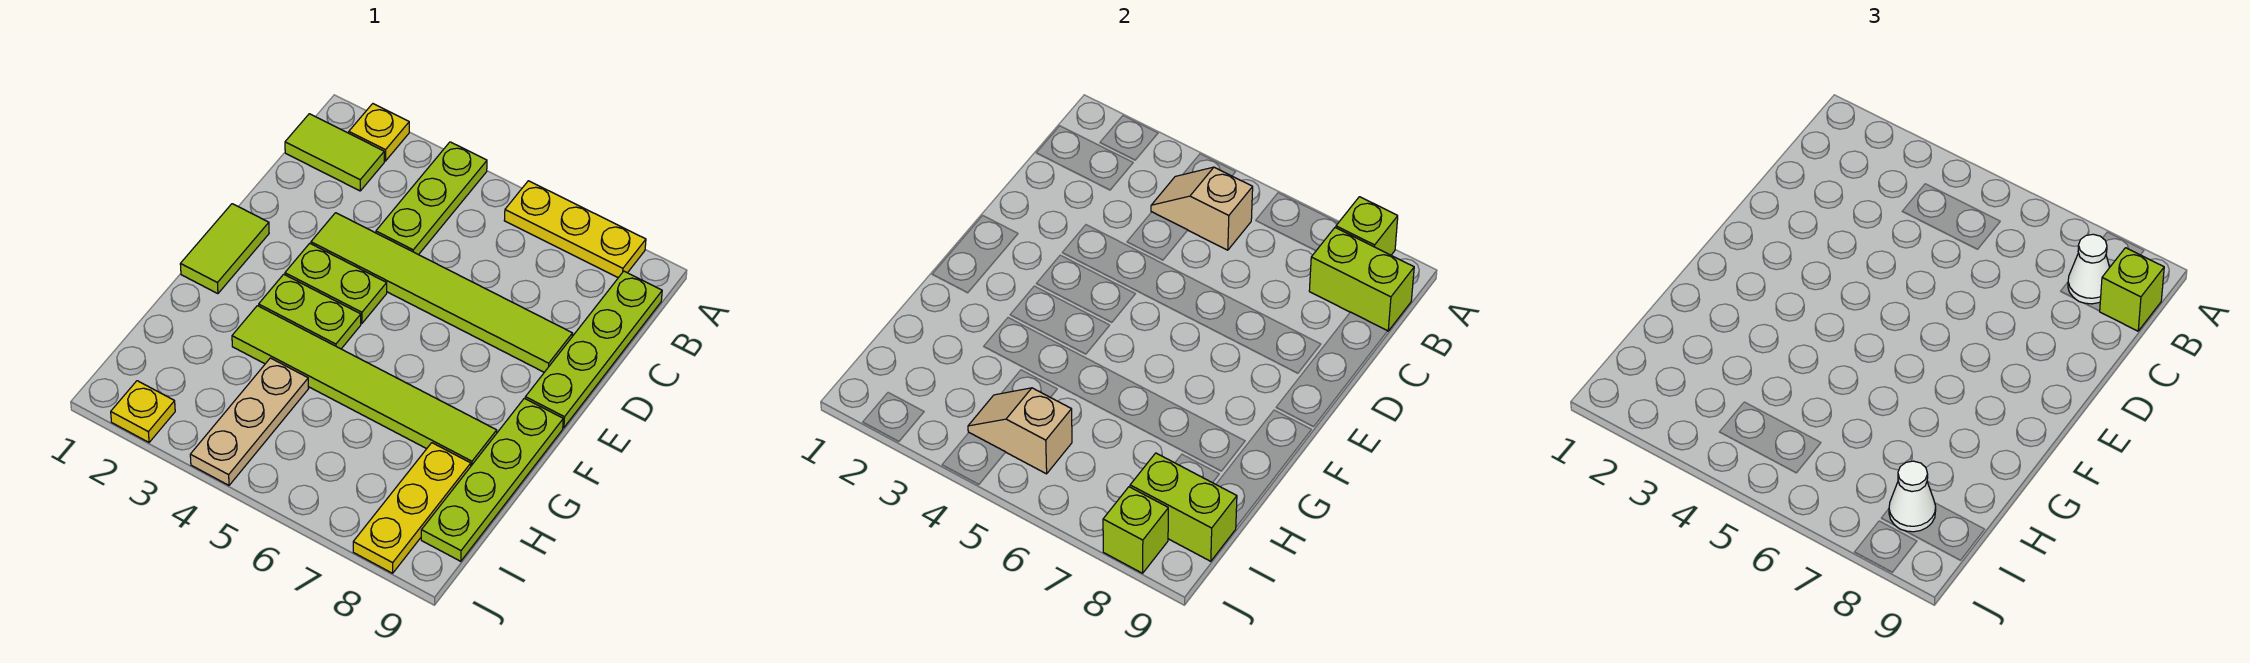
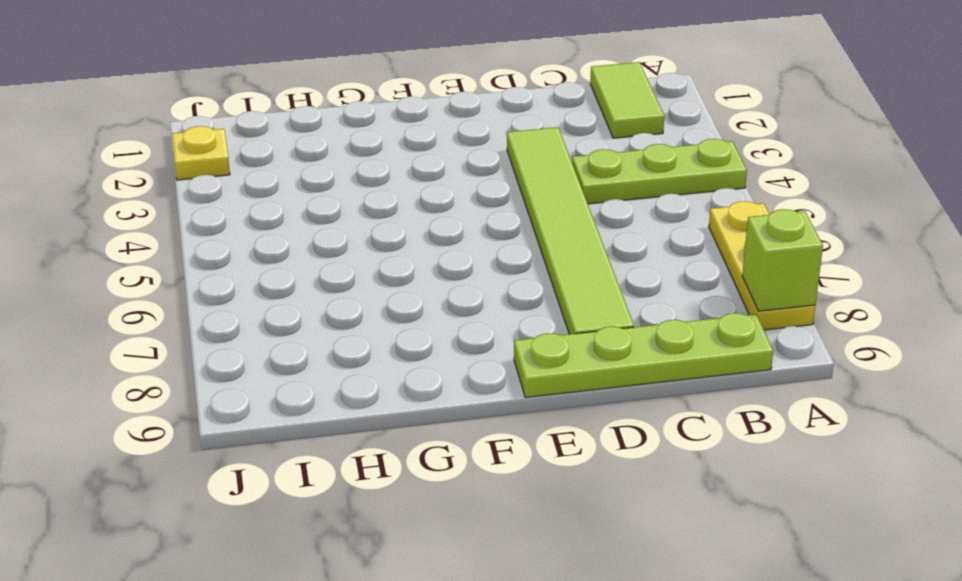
none -> yellow plate A2 level 1
none -> lime tile E1:F1 level 1
none -> lime plate E3:E4 level 1

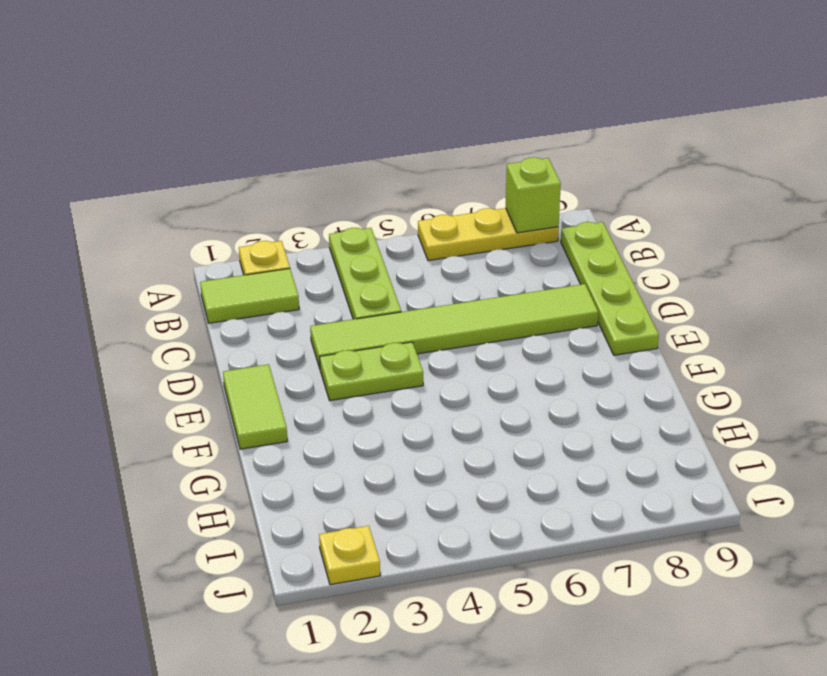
none -> lime plate F3:F4 level 1
none -> lime plate F9:I9 level 1
none -> lime tile G3:G8 level 1

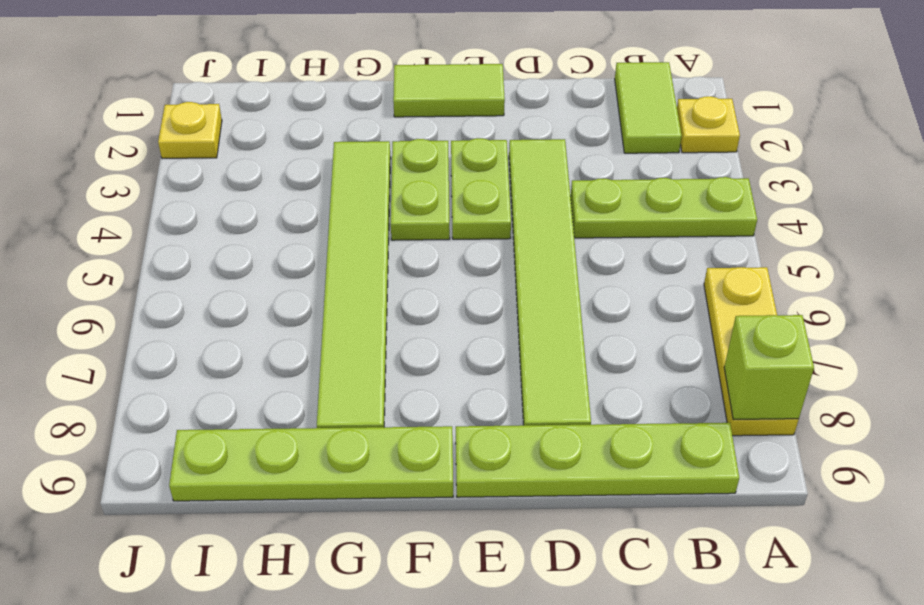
none -> tan plate H4:J4 level 1
none -> yellow plate H8:J8 level 1
none -> tan slope B4:B5 level 2 top 5

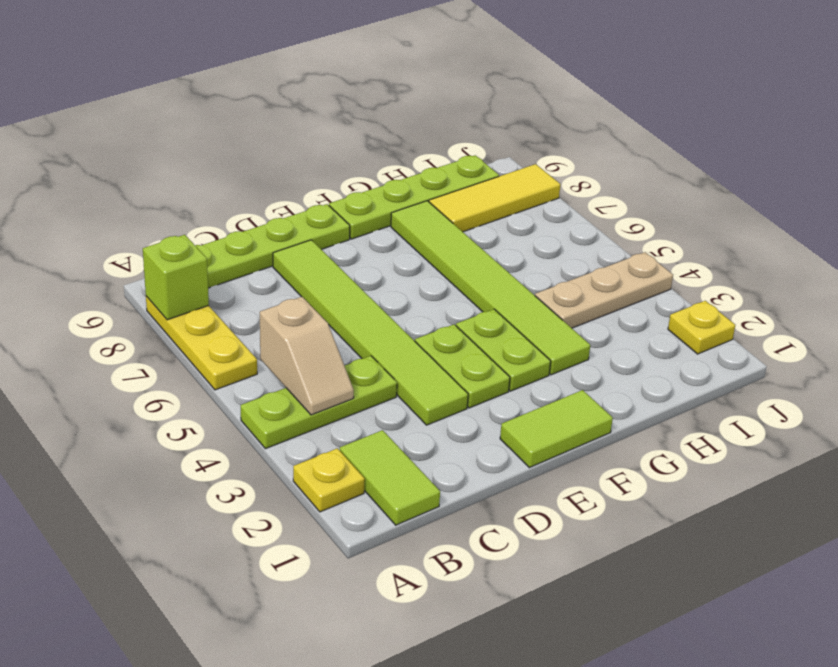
yellow tile H8:J8 level 1 -> yellow plate H8:J8 level 1
none -> lime brick B8:B9 level 2
none -> tan slope I4:I5 level 2 top 5
none -> lime brick I8:I9 level 2

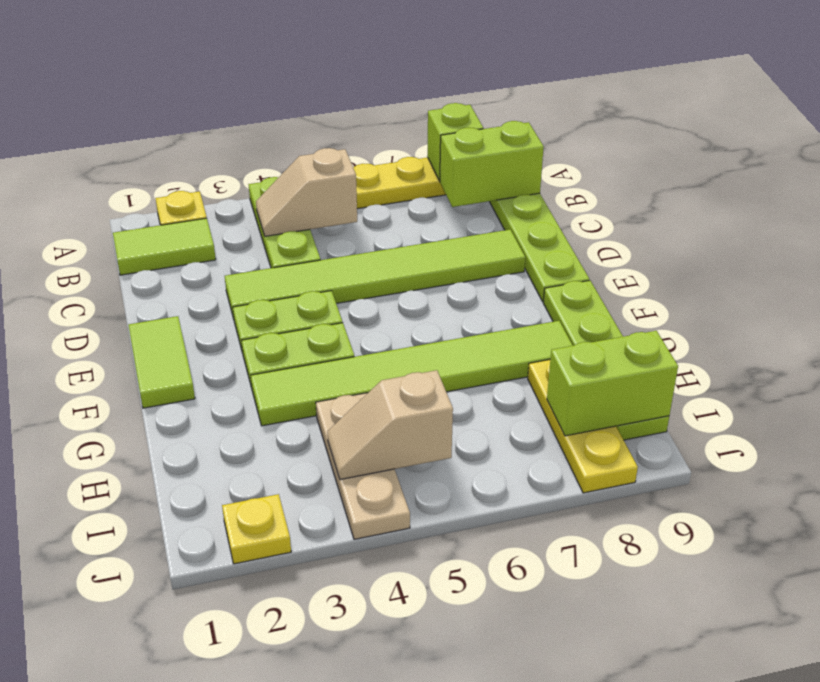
none -> lime brick J8 level 2
none -> white cone B8 level 3
none -> lime brick B9 level 3

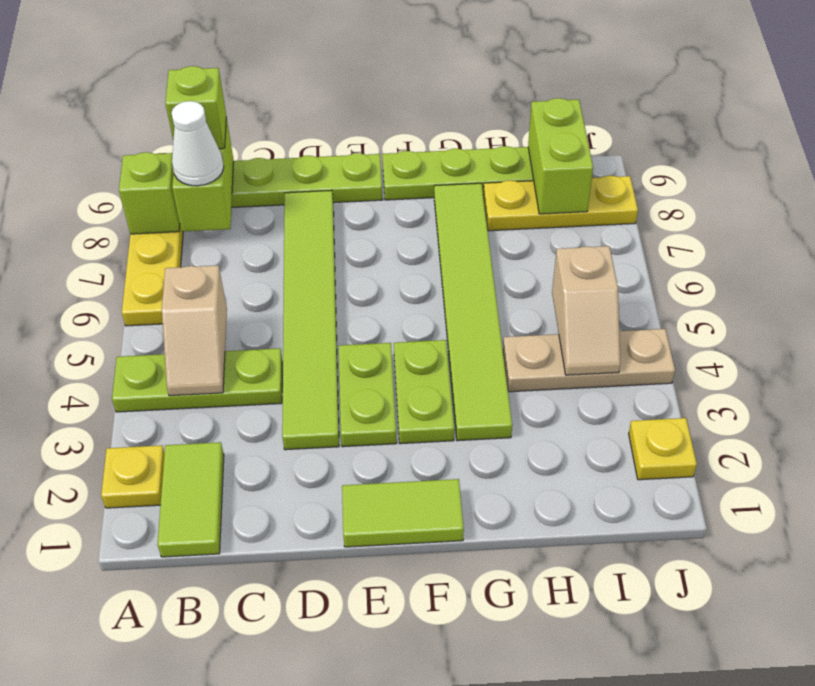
none -> lime brick J8 level 2
none -> white cone I8 level 3

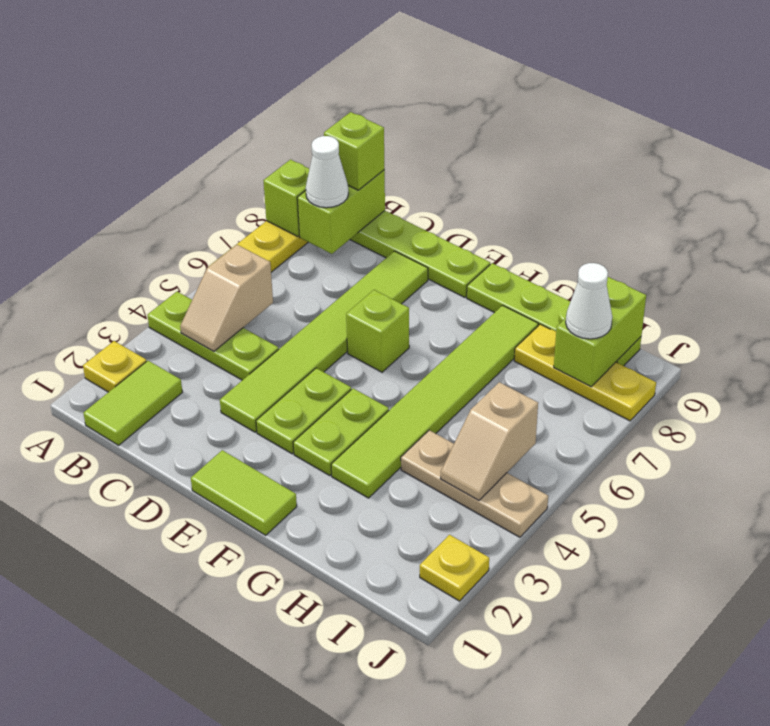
lime brick E6 level 1 -> lime brick J8 level 2

